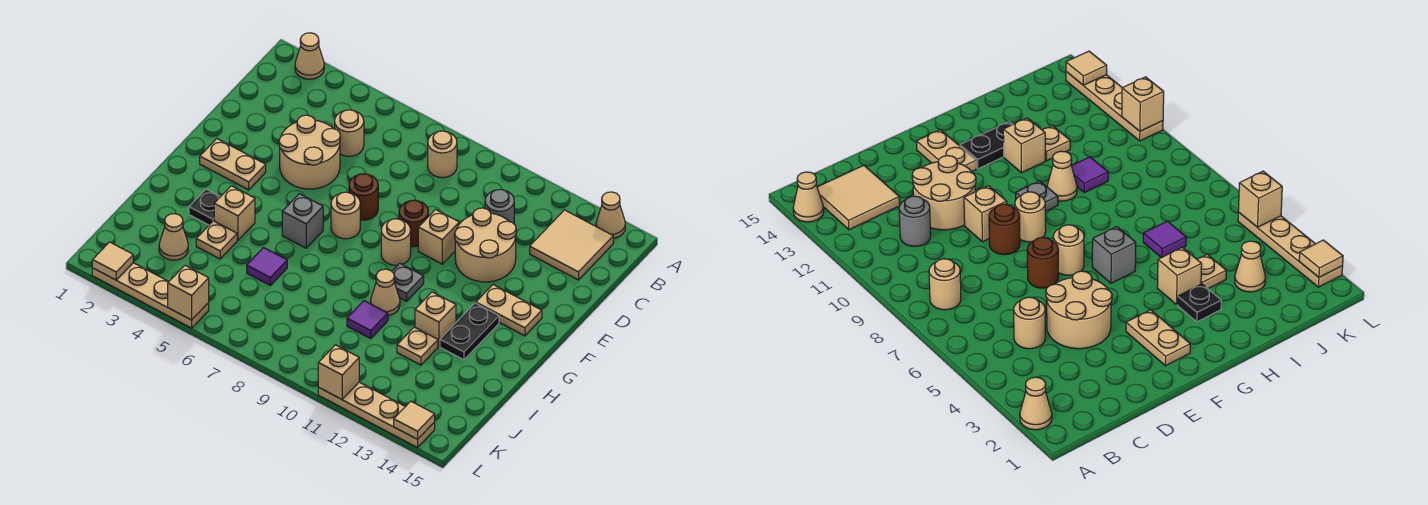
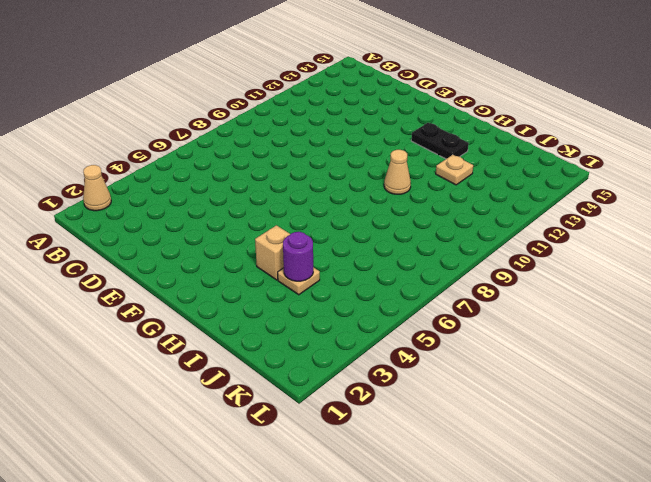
purple round brick I4 level 2 -> none
none -> tan cone A14 level 1
none -> tan round brick B8 level 1
none -> tan tile B13:C14 level 1
none -> tan round brick C5 level 1

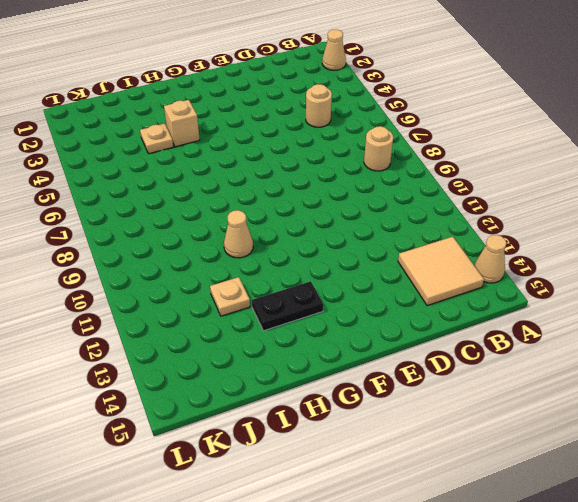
none -> grey round brick C11 level 1
none -> tan round brick D4:E5 level 1
none -> tan round brick D11:E12 level 1
none -> brown round brick E7 level 1

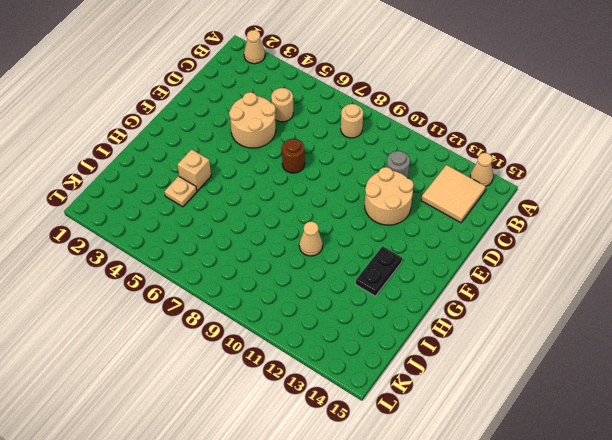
none -> brown round brick E9 level 1
none -> tan brick E10 level 1
none -> tan plate F2:F3 level 1
none -> tan round brick F7 level 1

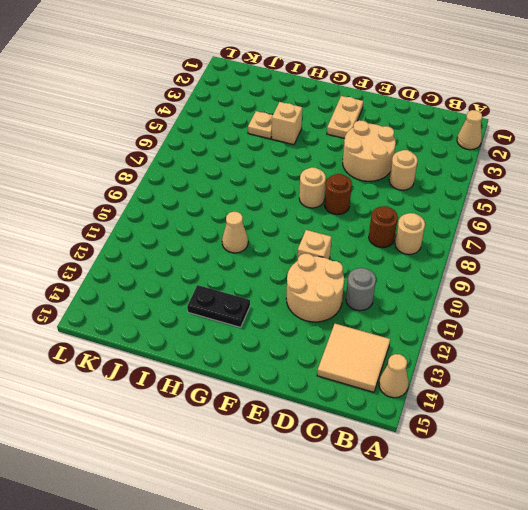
brown round brick C8 level 1 -> brown round brick E9 level 1
none -> tan round brick F9 level 1
none -> tan plate F13:F14 level 1
none -> grey brick G6 level 1
none -> grey plate G10 level 1

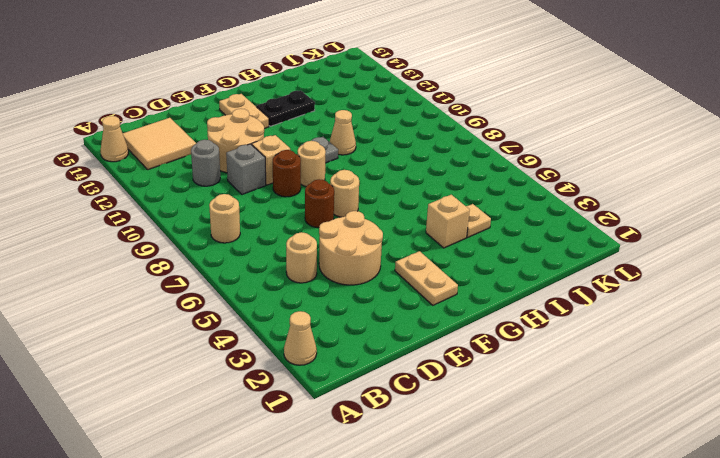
grey brick D10 level 1 -> grey brick G6 level 1
none -> black plate H3 level 1
none -> tan brick H12 level 1
none -> purple tile I6 level 1
none -> purple tile I10 level 1

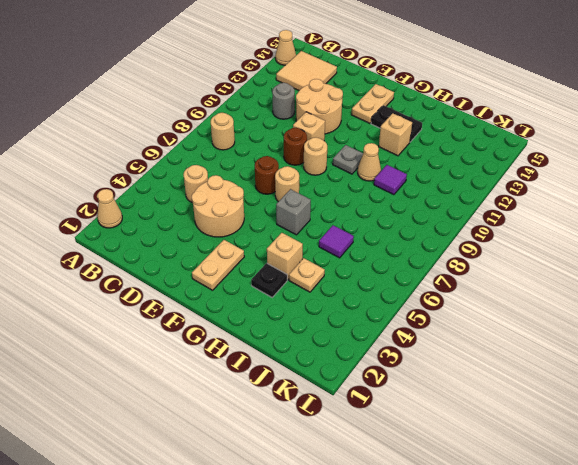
none -> tan plate I12 level 1
none -> tan cone J3 level 1
none -> tan plate L2:L5 level 1
none -> tan plate L11:L14 level 1

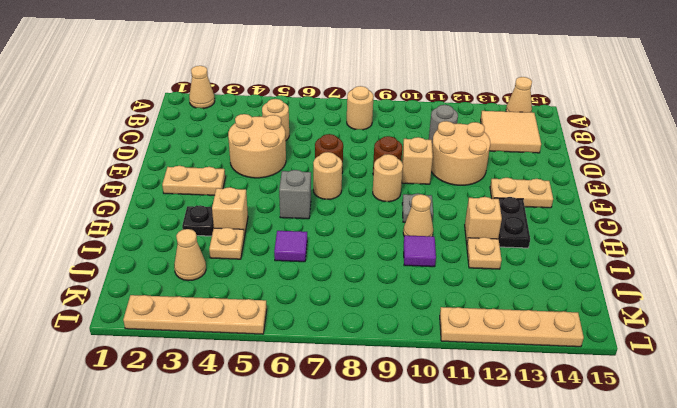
none -> tan tile L2 level 2
none -> tan brick L5 level 2
none -> tan brick L11 level 2
none -> tan tile L14 level 2

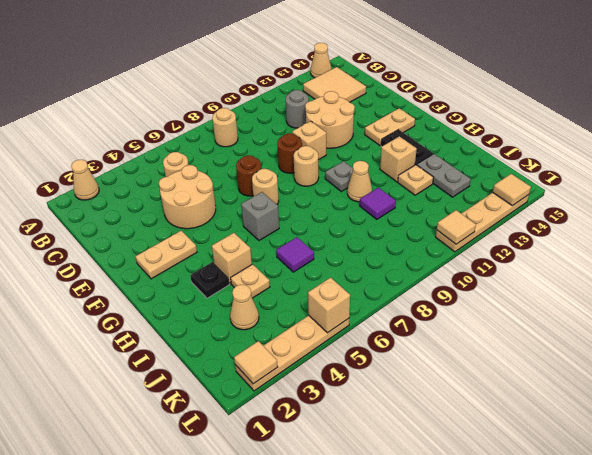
grey plate I13:J13 level 1 -> none
tan tile L11 level 2 -> tan brick L11 level 2

